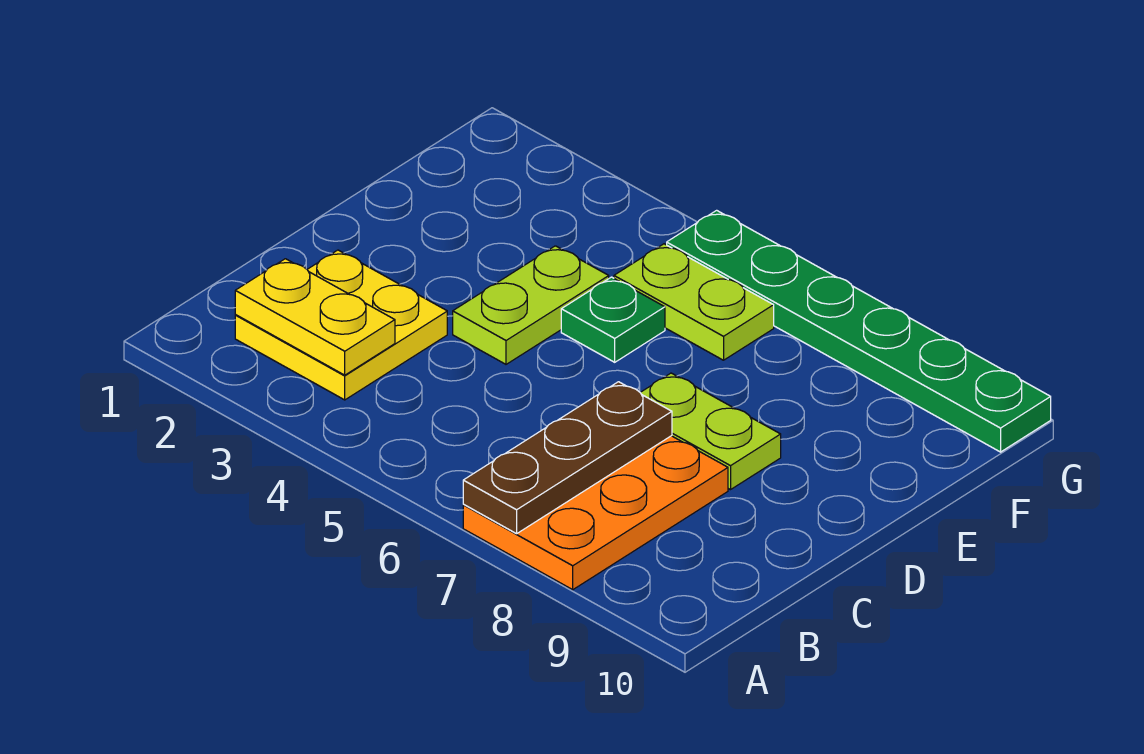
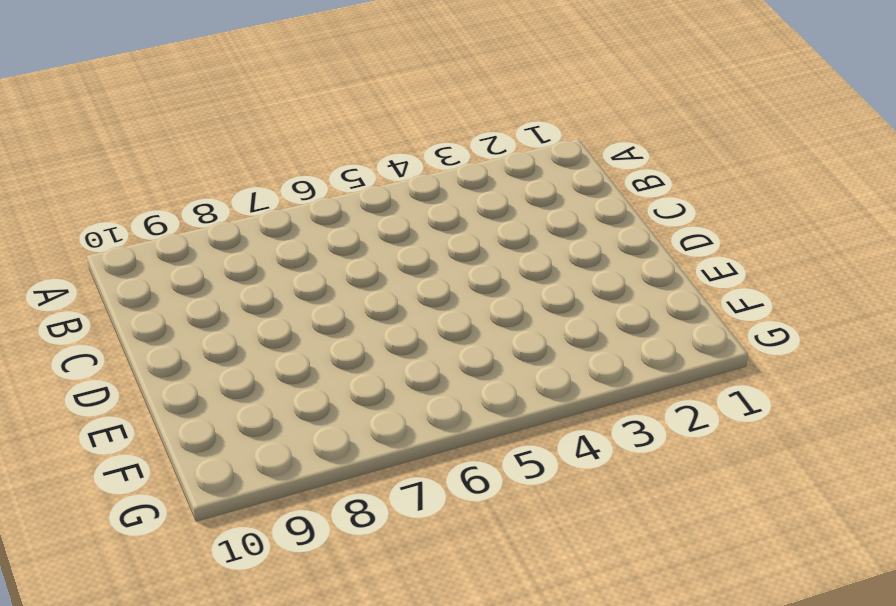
none -> orange plate A7:C8 level 1
none -> yellow plate B2:C3 level 1

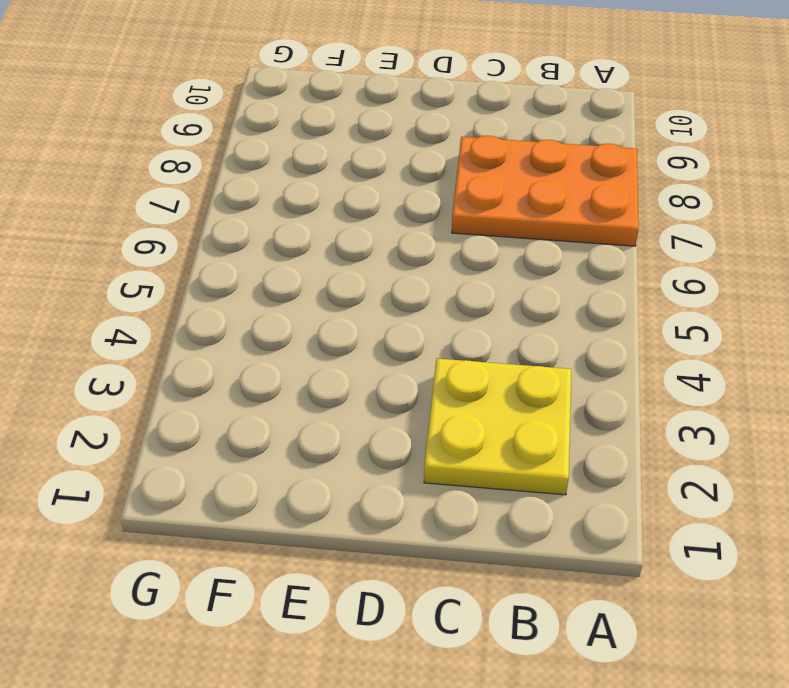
none -> lime plate D4:E4 level 1
none -> lime plate D7:D8 level 1

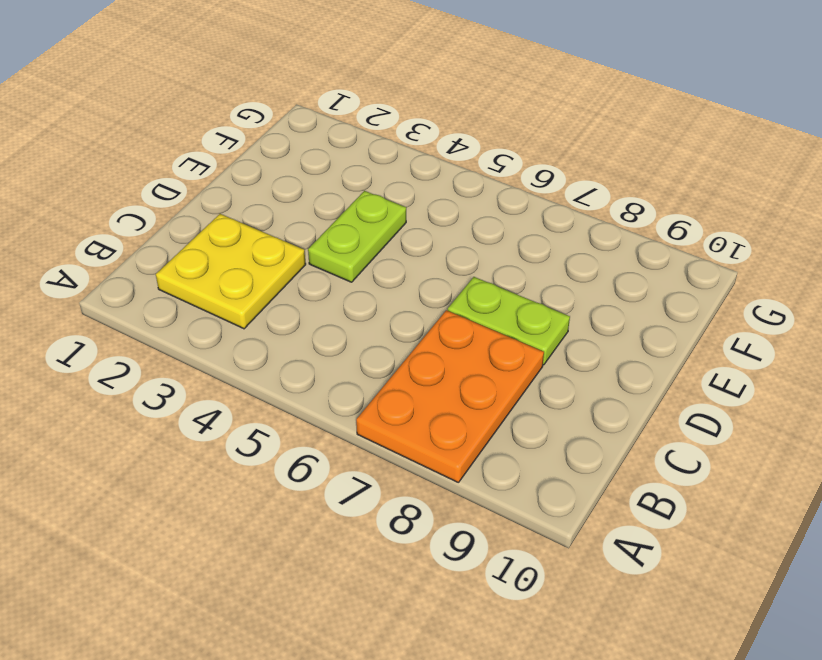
none -> green plate E5 level 1
none -> lime plate F5:F6 level 1

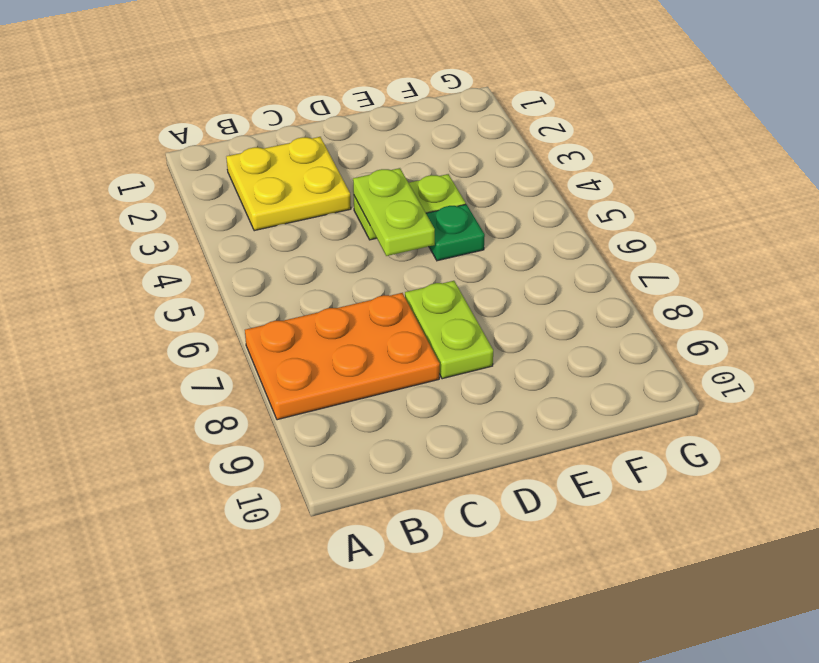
lime plate D4:D5 level 2 -> lime plate F5:F6 level 1
none -> green plate G5:G10 level 1
none -> brown plate A7:C7 level 2

